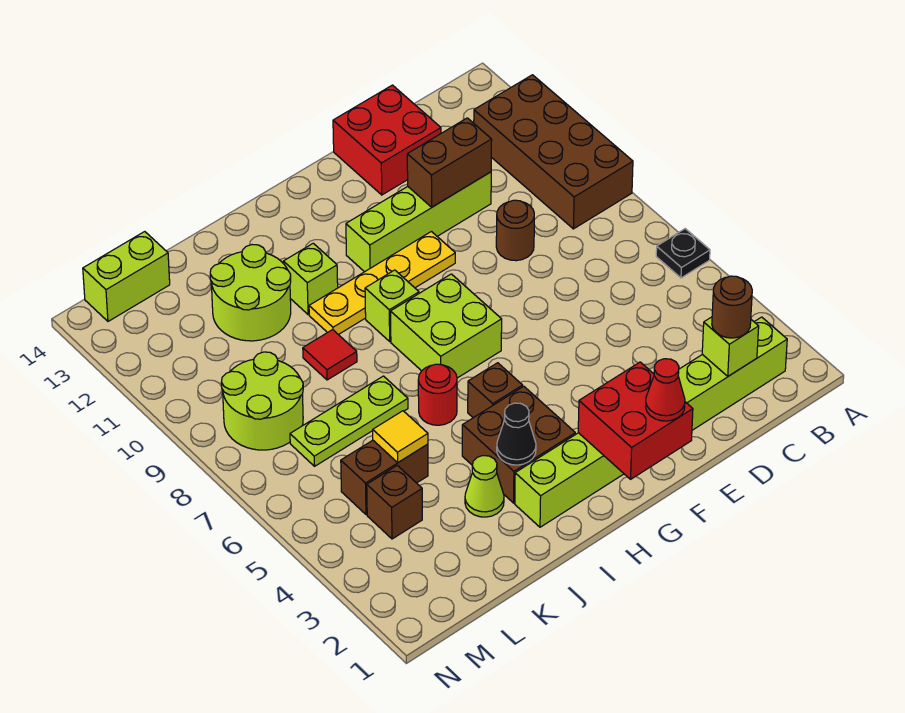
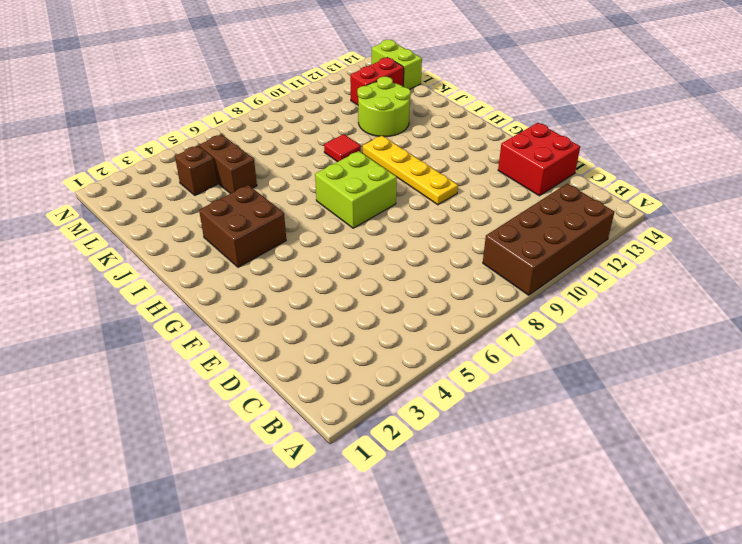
red brick L12:L13 level 1 -> none
none -> black plate A6 level 1
none -> lime brick B2:I2 level 1
none -> brown round brick D9 level 1

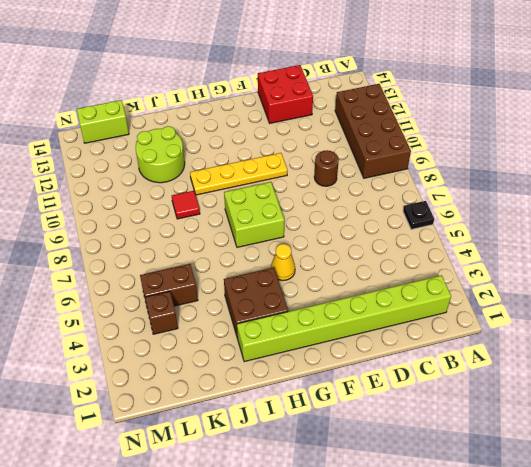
yellow cone G5 level 1 -> none
none -> lime brick D11:G11 level 1
none -> brown brick H5 level 1
none -> lime brick H9 level 1

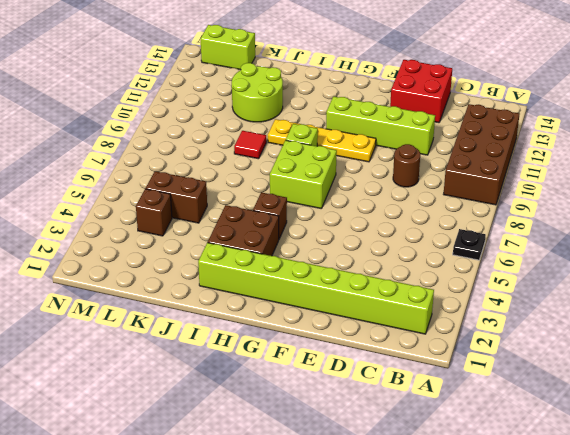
none -> red round brick I6 level 1
none -> lime brick I11 level 1
none -> lime cone J3 level 1

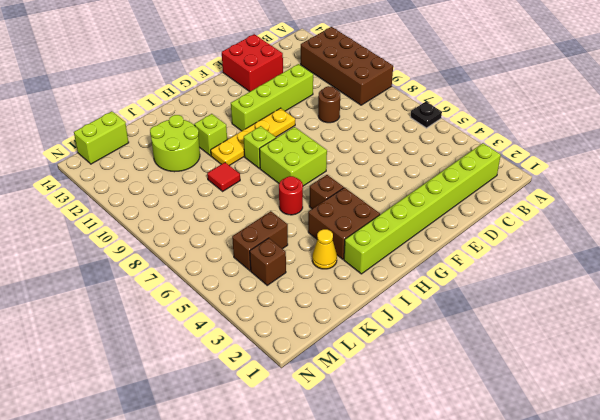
yellow cone J3 level 1 -> lime cone J3 level 1
none -> lime plate J7:L7 level 1
none -> lime round brick L8:M9 level 1
none -> lime brick C2 level 2

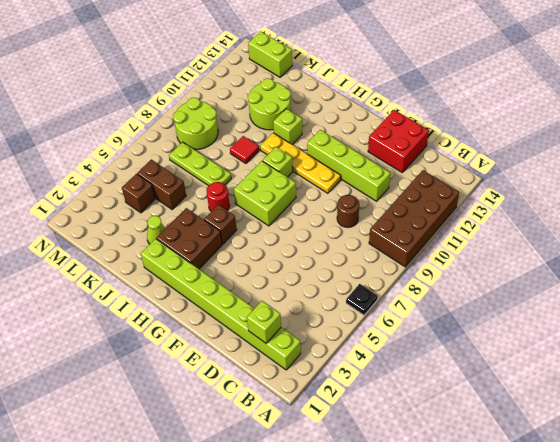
none -> brown brick D11:E11 level 2
none -> red brick F1:G2 level 2
none -> black cone I3 level 2

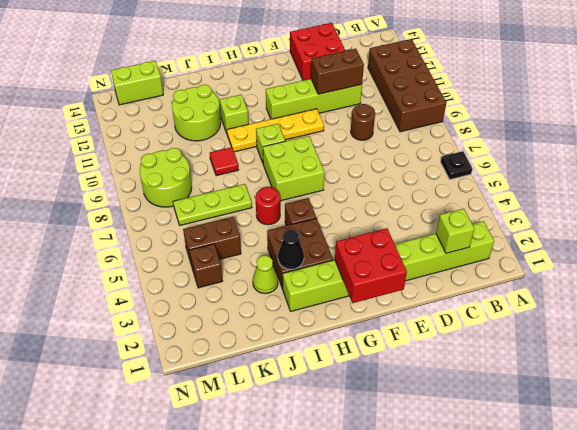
none -> yellow tile K5 level 2
none -> brown round brick C2 level 3
none -> red cone F1 level 3

